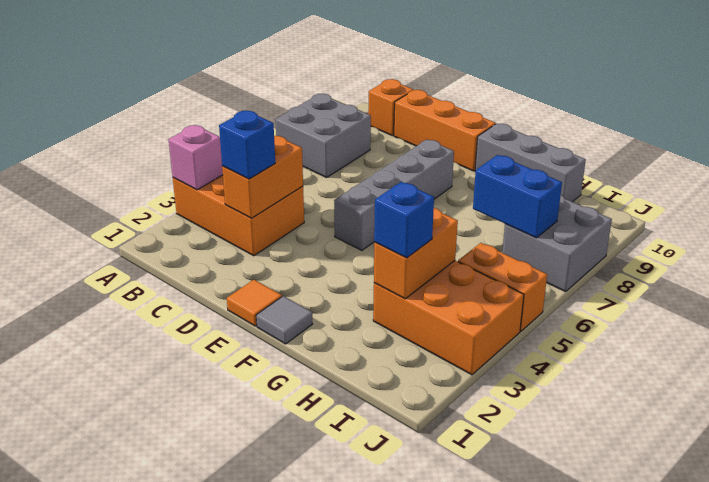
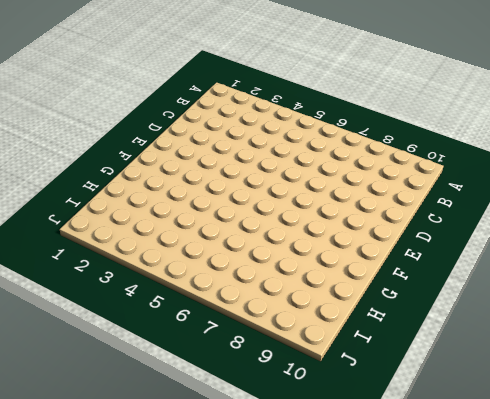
none -> orange brick A3:C4 level 1
none -> grey brick A7:B8 level 1
none -> orange brick B10 level 1

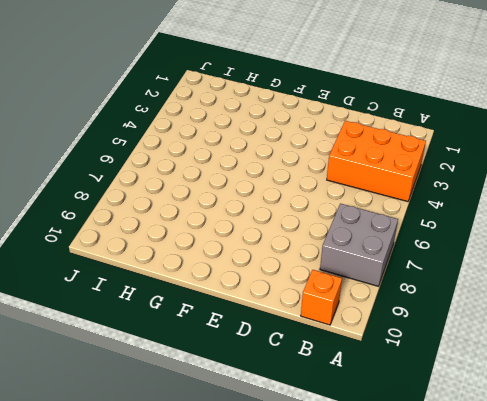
none -> orange brick C10:E10 level 1
none -> orange tile E1 level 1
none -> grey brick E5:E8 level 1

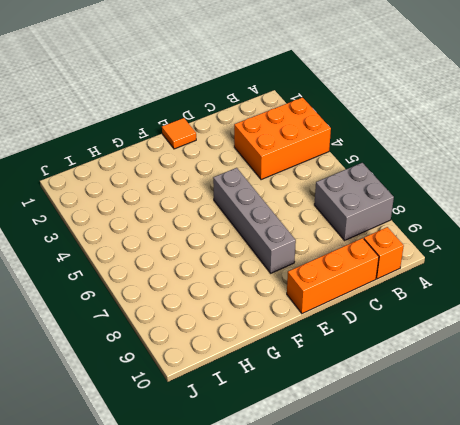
none -> grey tile F1 level 1
none -> grey brick F10:H10 level 1
none -> orange brick H3:J4 level 1

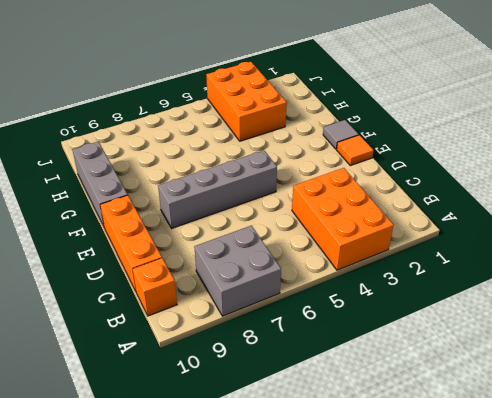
none -> orange brick I5:J5 level 1
none -> grey brick I7:J8 level 1
none -> pink brick A3 level 2

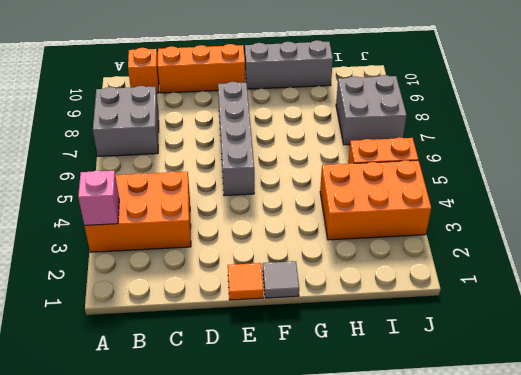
none -> orange brick C3:C4 level 2
none -> orange brick H3:H4 level 2
none -> blue brick H7:I7 level 2

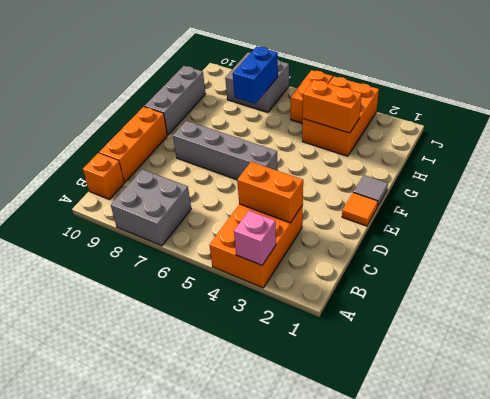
none -> blue brick C3 level 3
none -> blue brick H3 level 3

